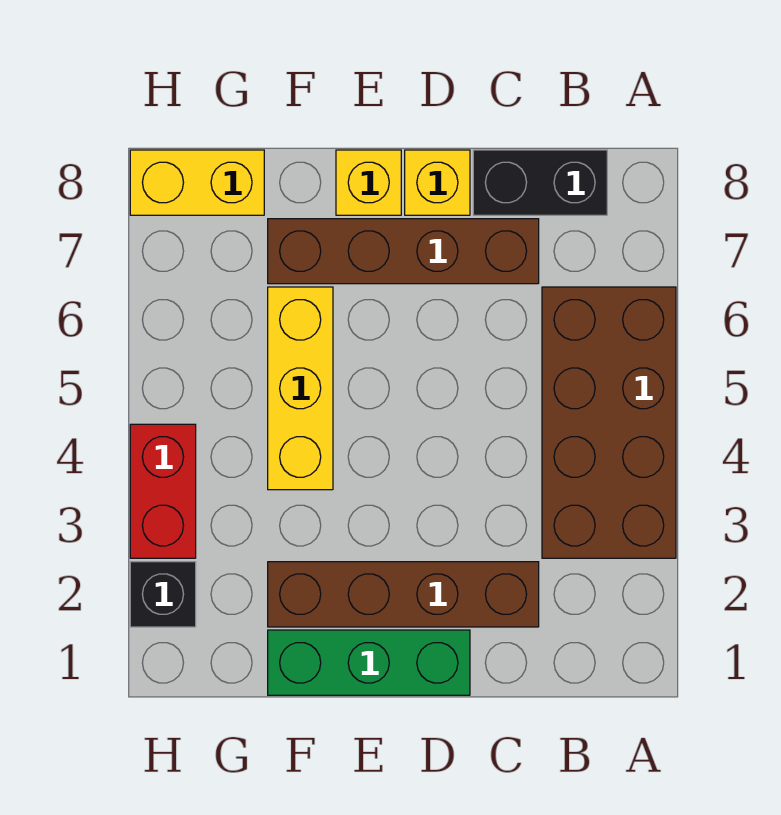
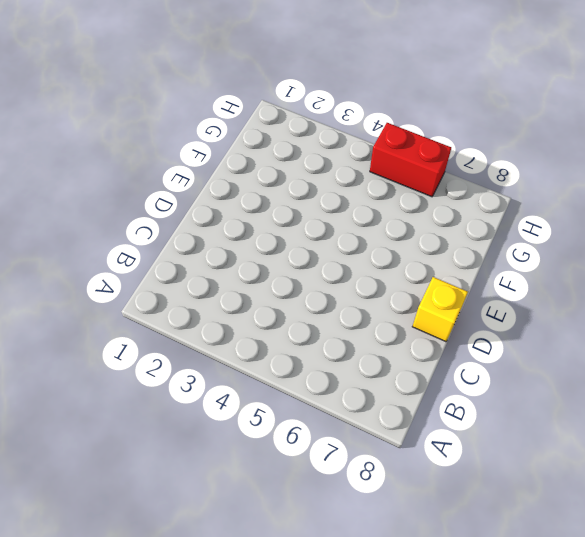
red brick H5:H6 level 1 -> red brick H3:H4 level 1
none -> brown brick A3:B6 level 1
none -> black brick B8:C8 level 1

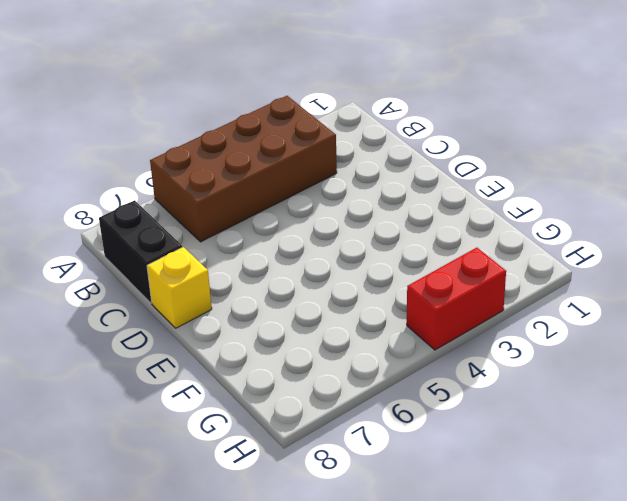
none -> brown brick C2:F2 level 1
none -> brown brick C7:F7 level 1

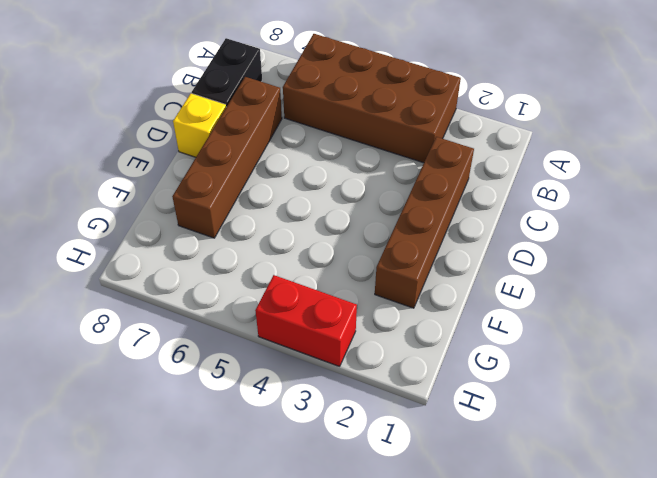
none -> green brick D1:F1 level 1
none -> yellow brick E8 level 1

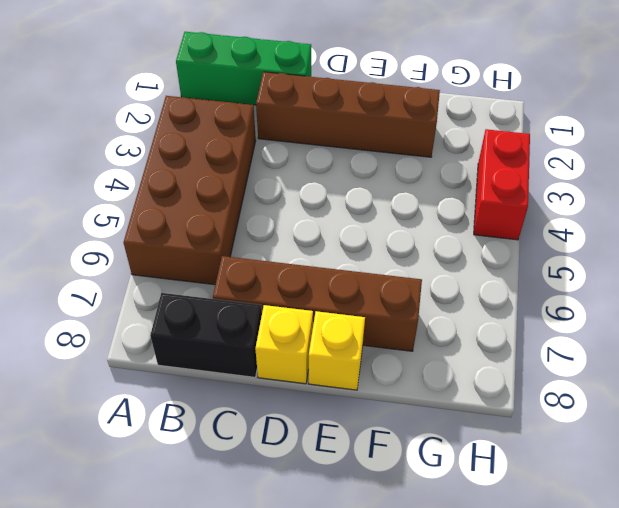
green brick A1:C1 level 1 -> green brick D1:F1 level 1
none -> yellow brick F4:F6 level 1
none -> yellow brick G8:H8 level 1

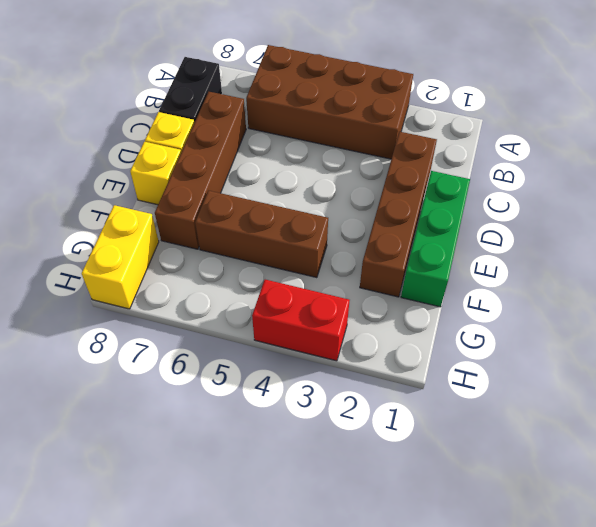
brown brick F4:F6 level 1 -> yellow brick F4:F6 level 1
none -> black brick H2 level 1

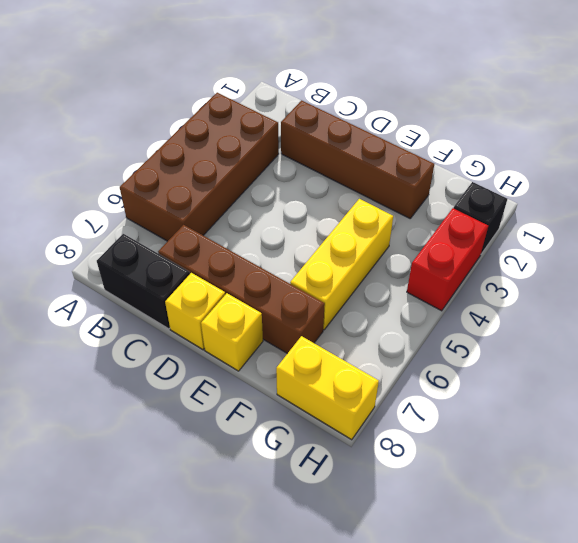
none -> green brick D1:F1 level 1

